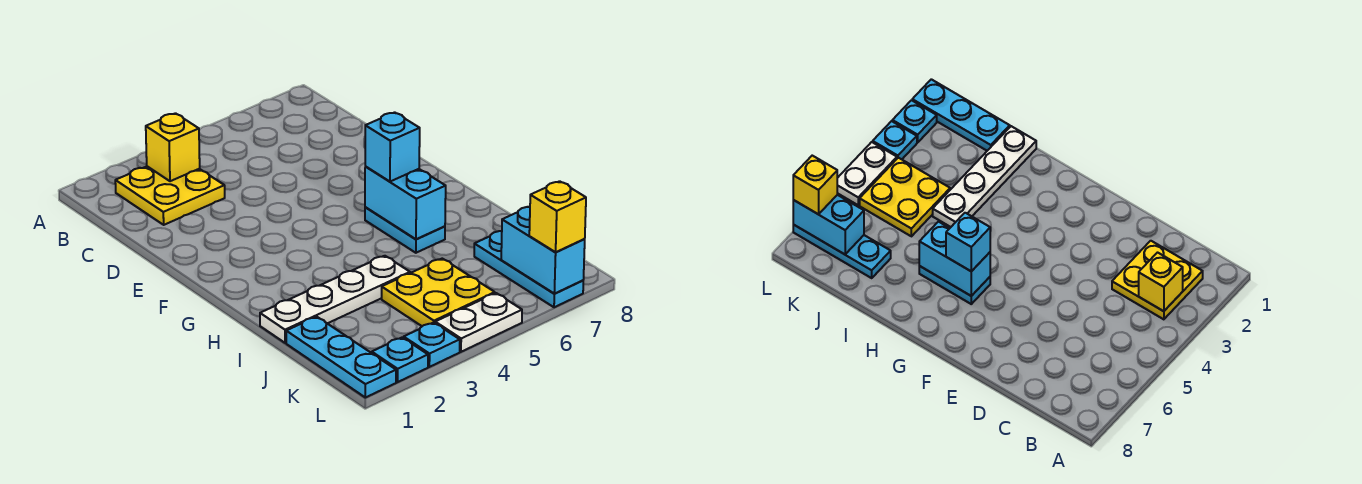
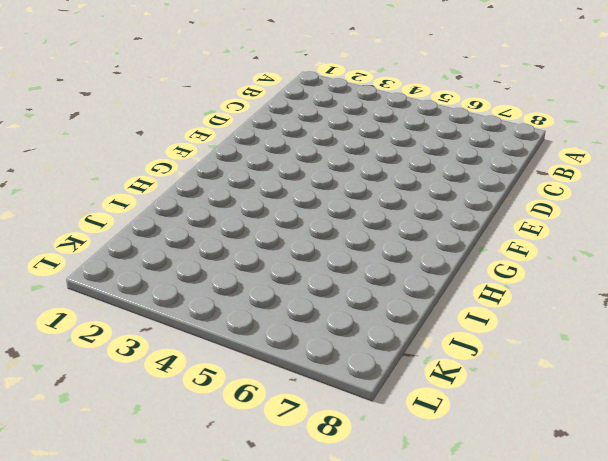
none -> yellow plate B2:C3 level 1
none -> cyan plate G6:H6 level 1
none -> white plate I1:I4 level 1

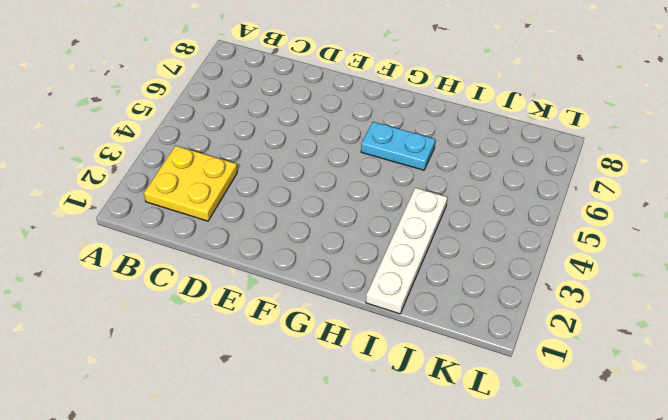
none -> cyan plate J1:L1 level 1
none -> yellow plate J4:K5 level 1
none -> cyan plate J7:L7 level 1

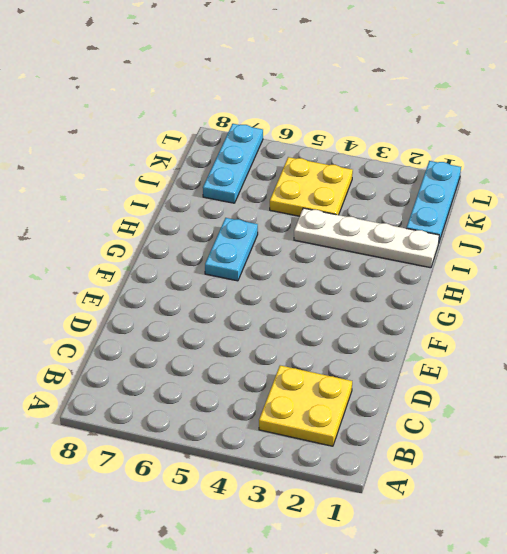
none -> cyan plate L2 level 1
none -> cyan plate L3 level 1
none -> white plate L4:L5 level 1

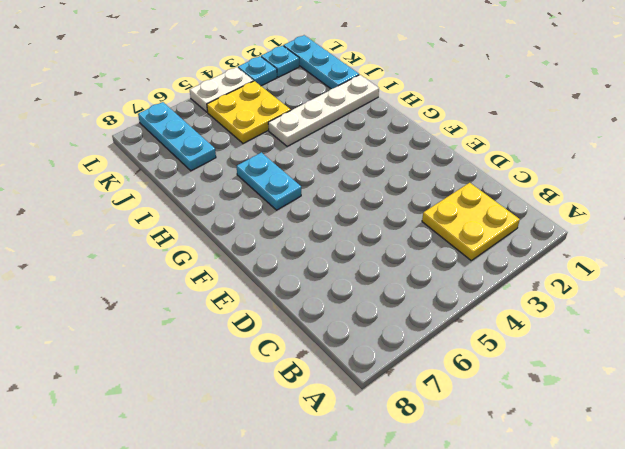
none -> yellow brick B3 level 2
none -> cyan brick G6:H6 level 2
none -> cyan brick K7:L7 level 2

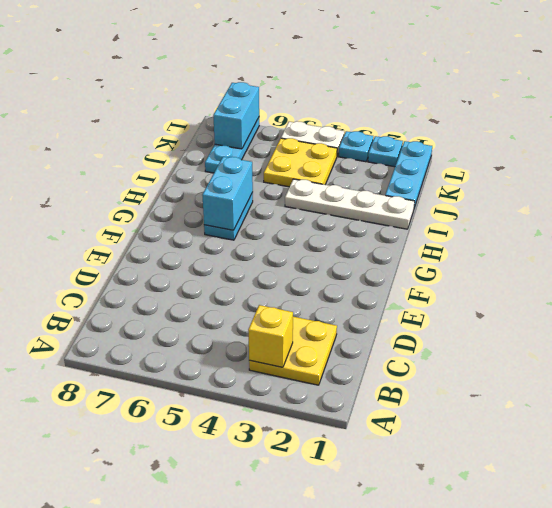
none -> cyan brick G6 level 3
none -> yellow brick L7 level 3

